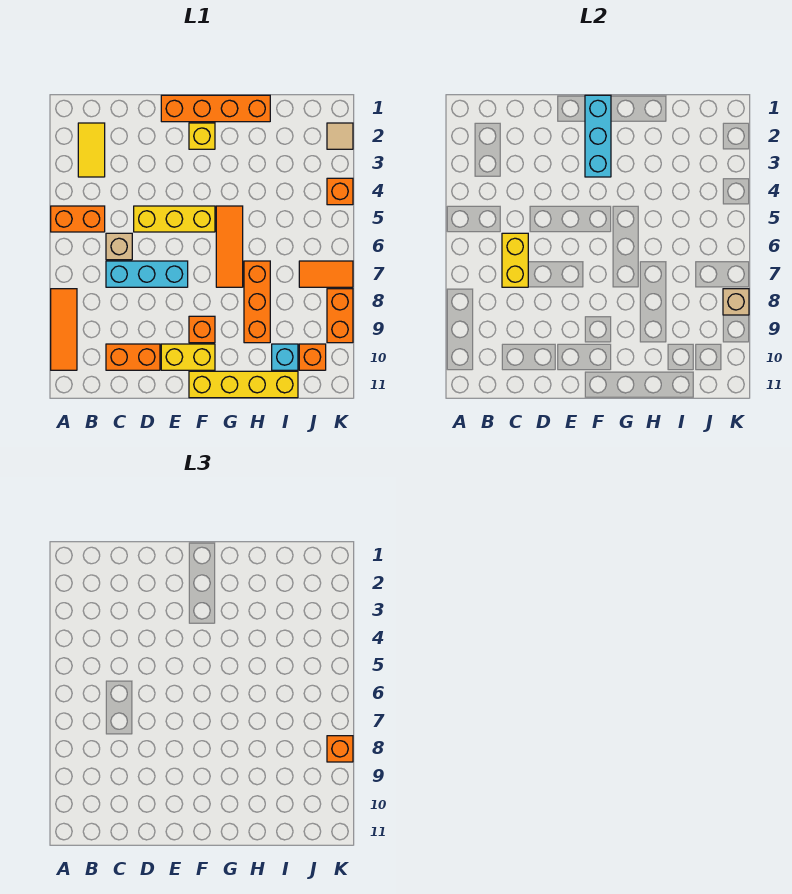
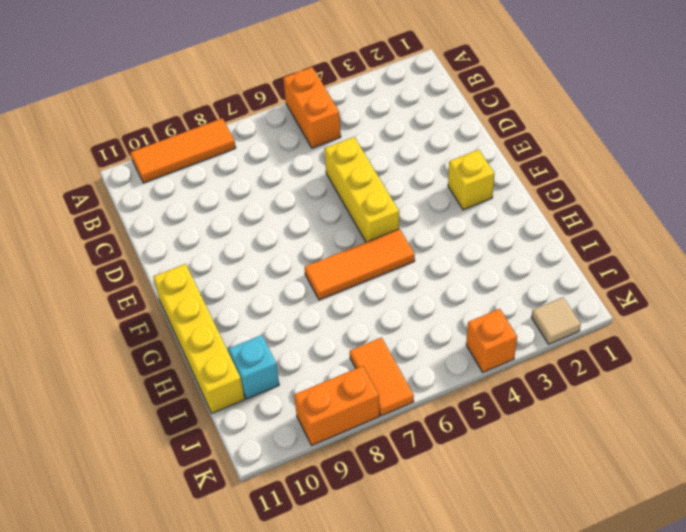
none -> yellow tile B2:B3 level 1
none -> tan brick C6 level 1
none -> cyan brick C7:E7 level 1

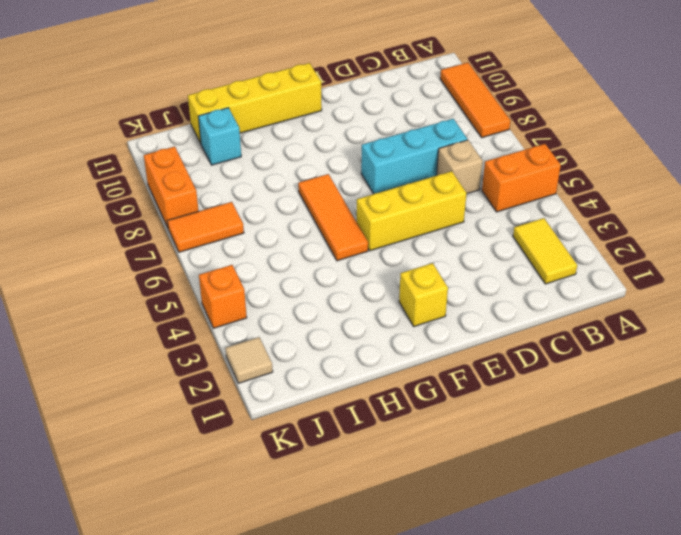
none -> orange brick C10:D10 level 1
none -> orange brick E1:H1 level 1
none -> yellow brick E10:F10 level 1

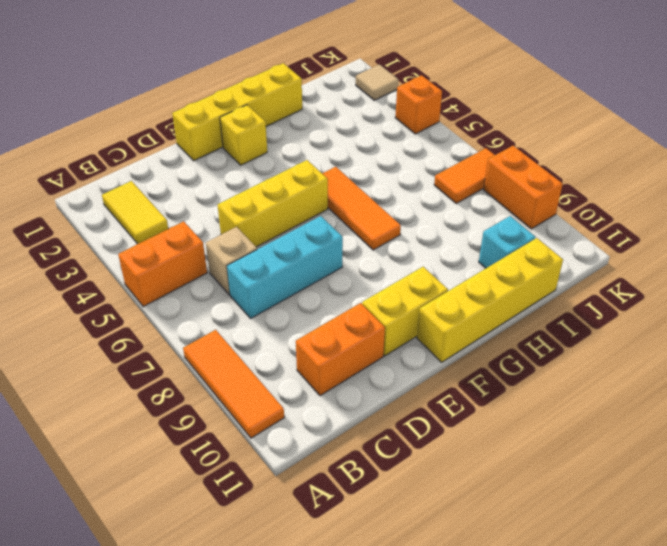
yellow brick E1:H1 level 1 -> orange brick E1:H1 level 1
none -> orange brick F9 level 1
none -> orange brick H7:H9 level 1
none -> orange brick J10 level 1

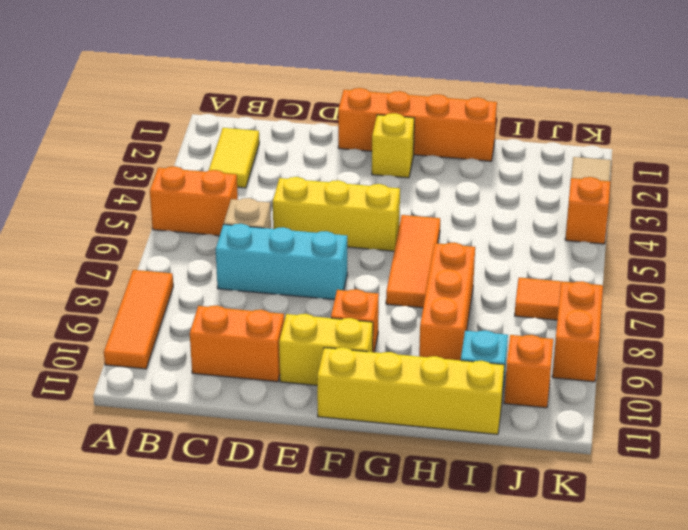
none -> yellow brick C6:C7 level 2
none -> cyan brick F1:F3 level 2
none -> tan brick K8 level 2

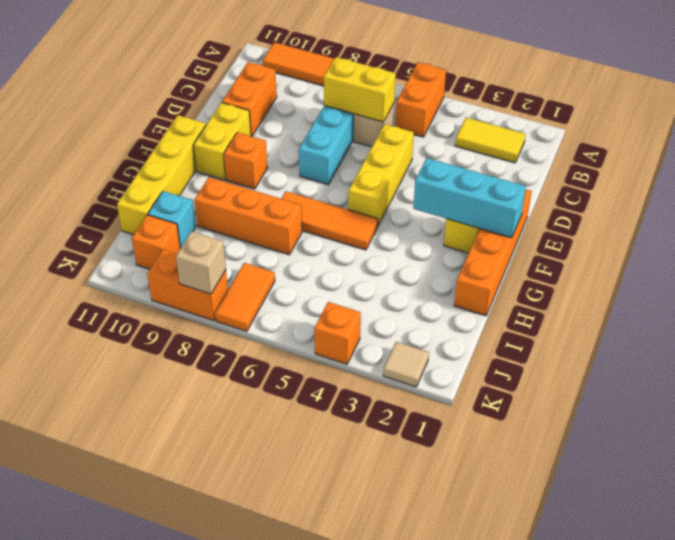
none -> orange brick K8 level 3

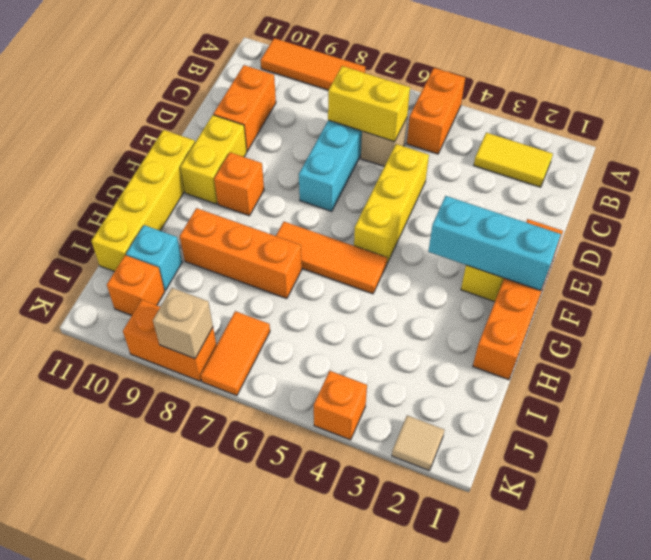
none -> orange brick K8 level 3

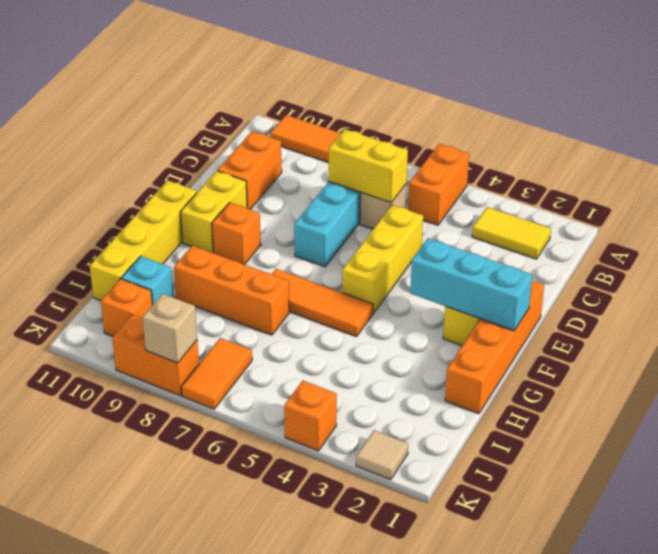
none -> orange brick K8 level 3

